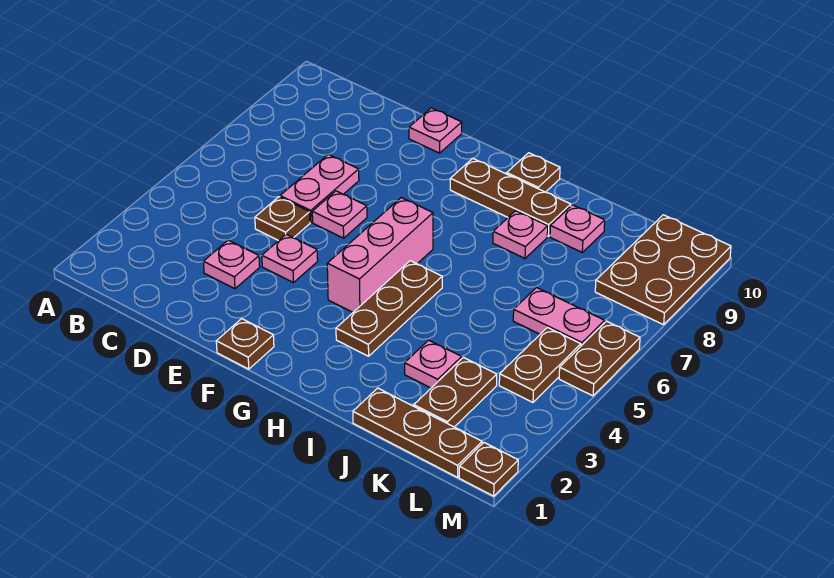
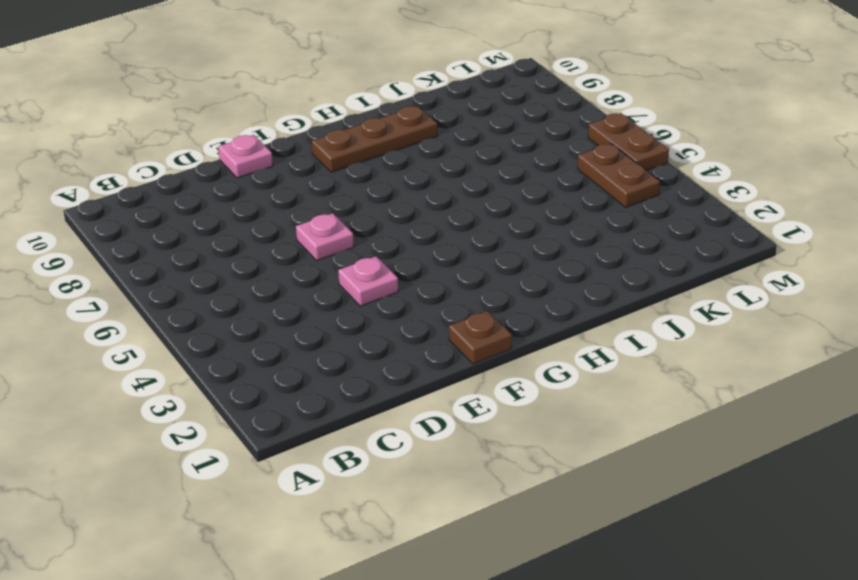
none -> pink plate D3 level 1
none -> brown plate D5 level 1
none -> pink plate D6:D7 level 1

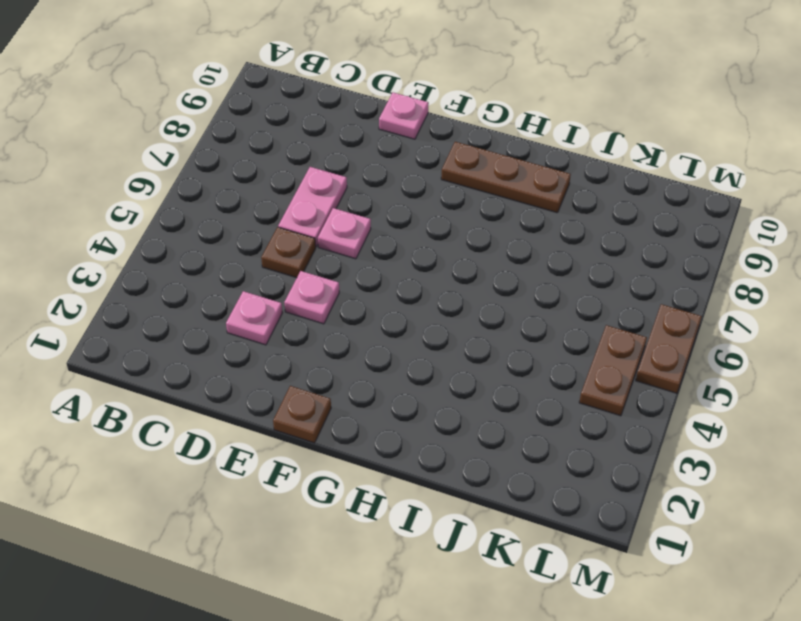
none -> pink brick G4:G6 level 1
none -> brown plate H3:H5 level 1
none -> brown plate H10 level 1

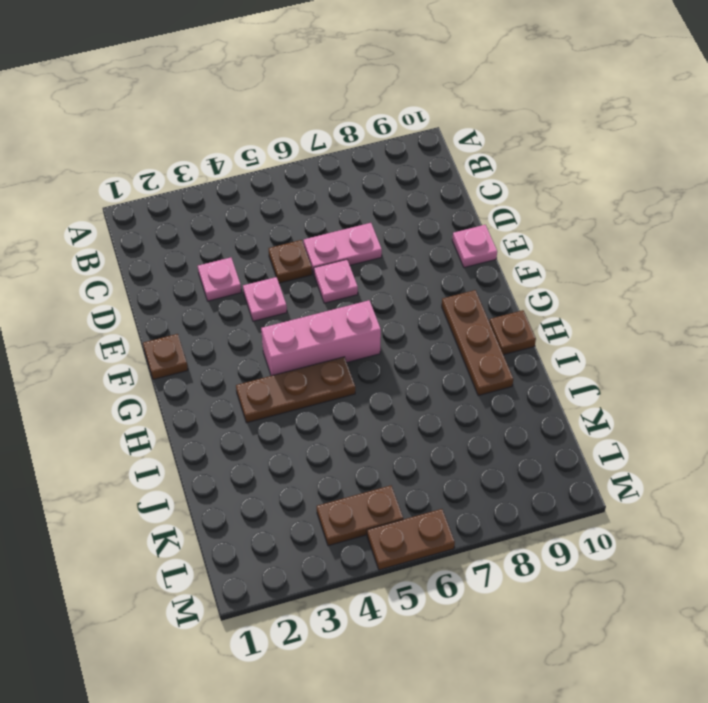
none -> pink plate I8 level 1
none -> brown plate J1:L1 level 1
none -> pink plate J3 level 1

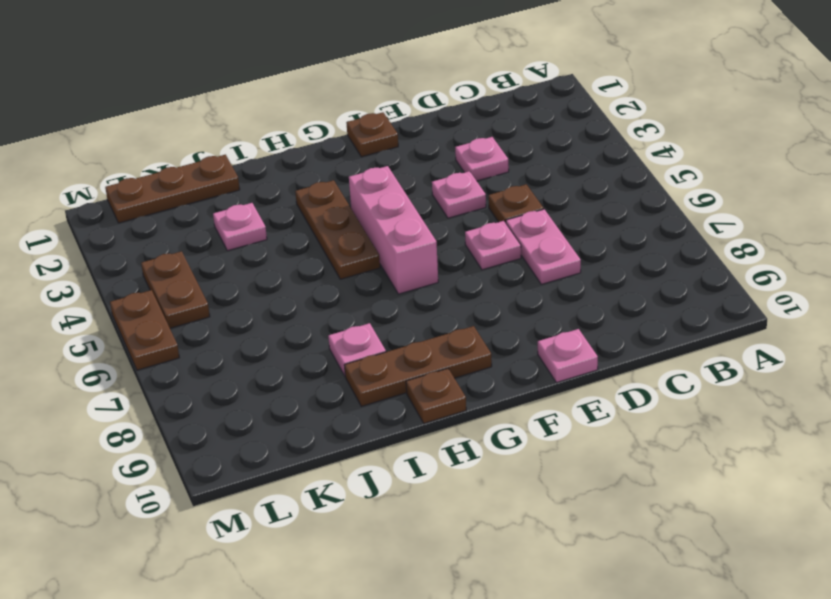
none -> pink plate J9 level 1
none -> brown plate K2:K3 level 1
none -> pink plate K6:L6 level 1

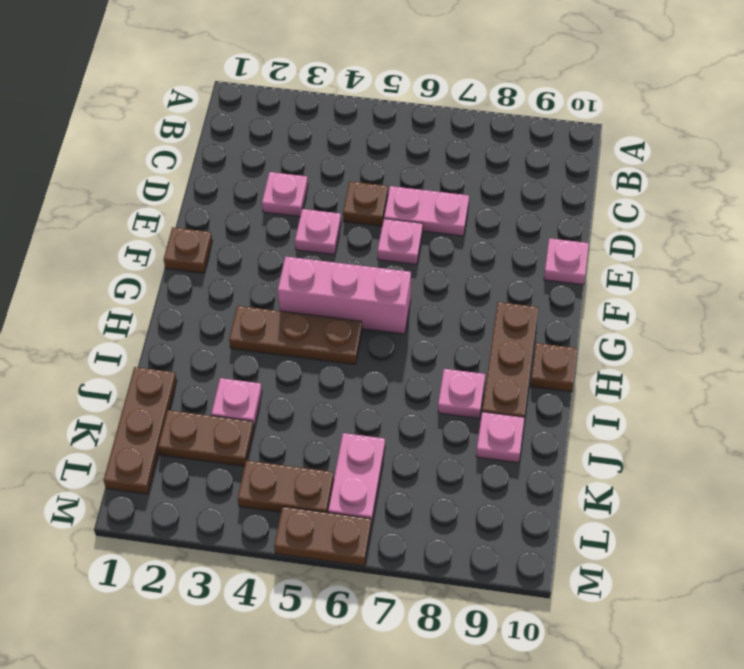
none -> brown plate L8:M10 level 1
none -> brown plate M1 level 1

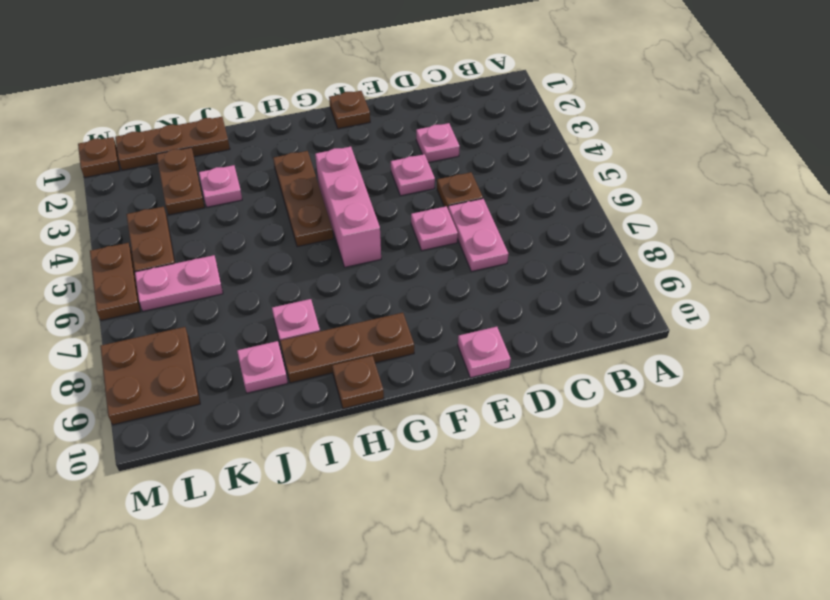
brown plate L8:M9 level 1 -> brown plate L8:M10 level 1

